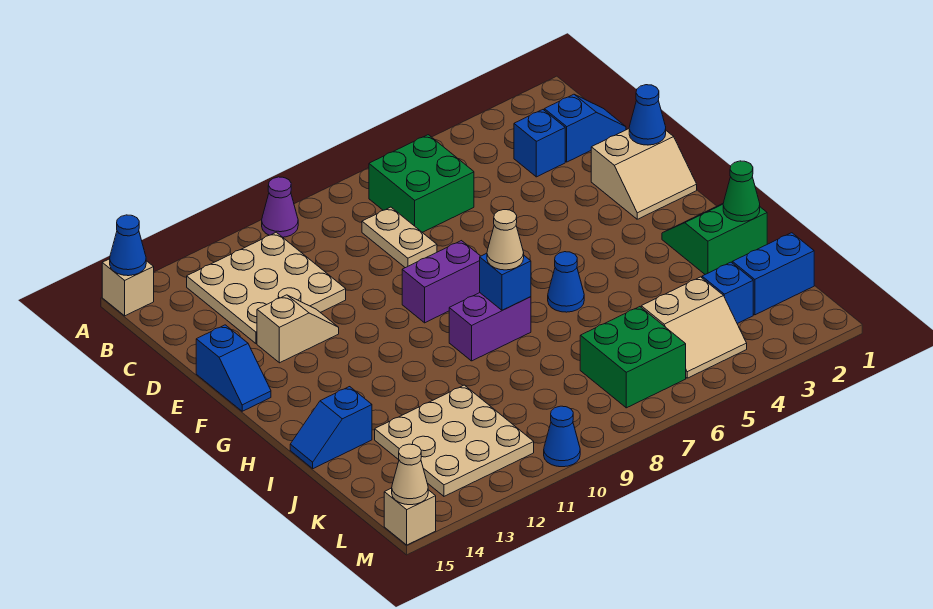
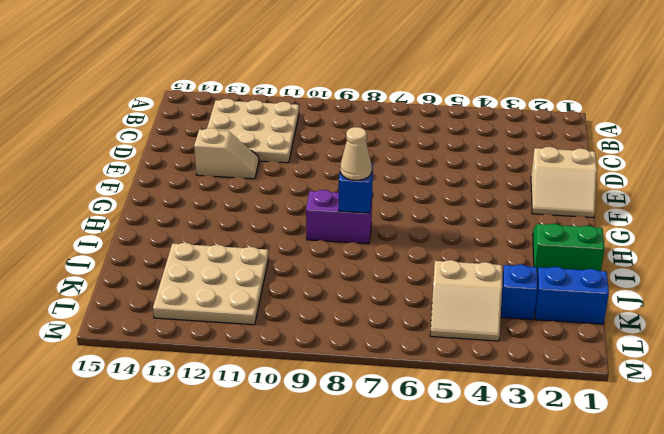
none -> purple cone A10 level 1
none -> tan brick A15 level 1
none -> green brick B6:C7 level 1

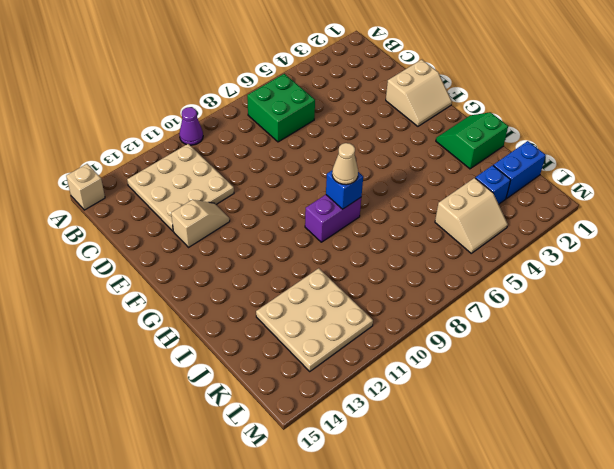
none -> blue slope C1:C2 level 1 top 2
none -> blue brick C3 level 1
none -> tan plate C8:D8 level 1

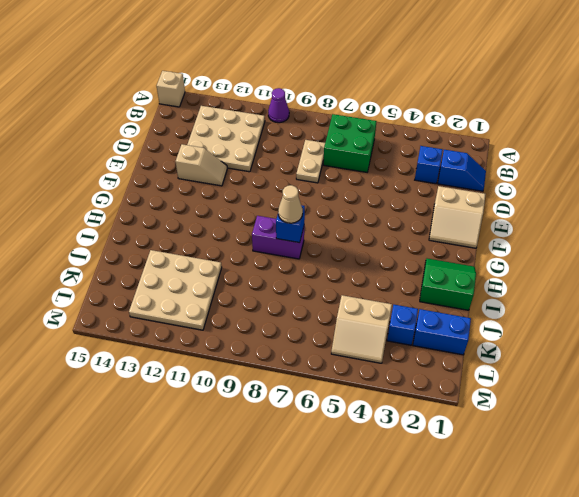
none -> blue slope E15:F15 level 1 top E
none -> purple brick F8:F9 level 1
none -> blue cone H6 level 1

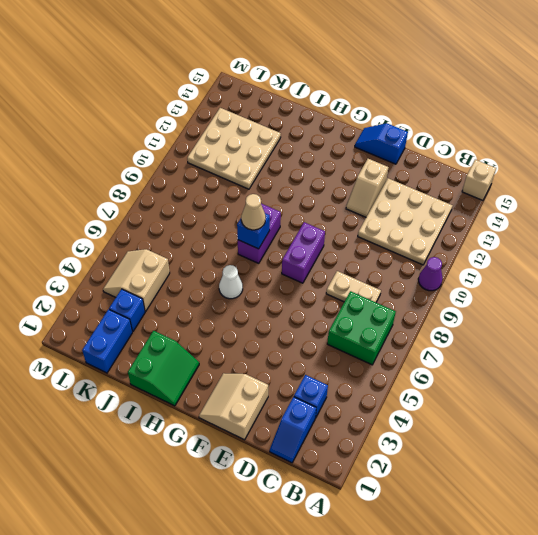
white cone H6 level 1 -> blue cone H6 level 1
none -> blue slope I14:I15 level 1 top 14
none -> green brick K6:L7 level 1
none -> blue cone M10 level 1

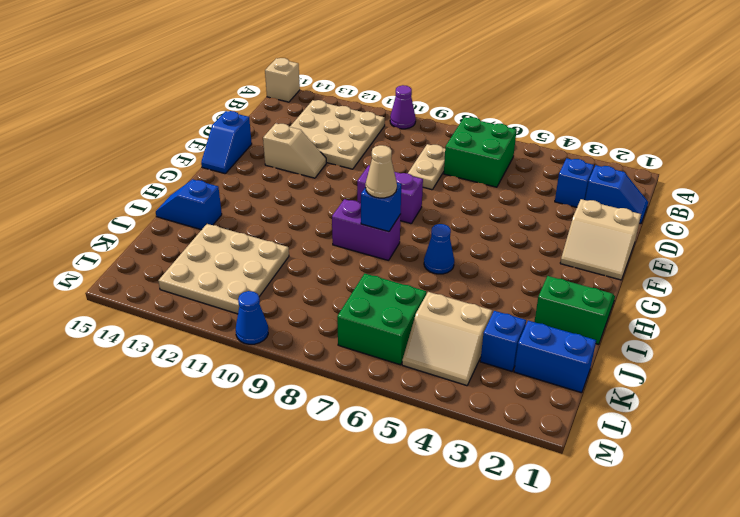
none -> tan brick M15 level 1
none -> blue cone A15 level 2
none -> blue cone E1 level 2

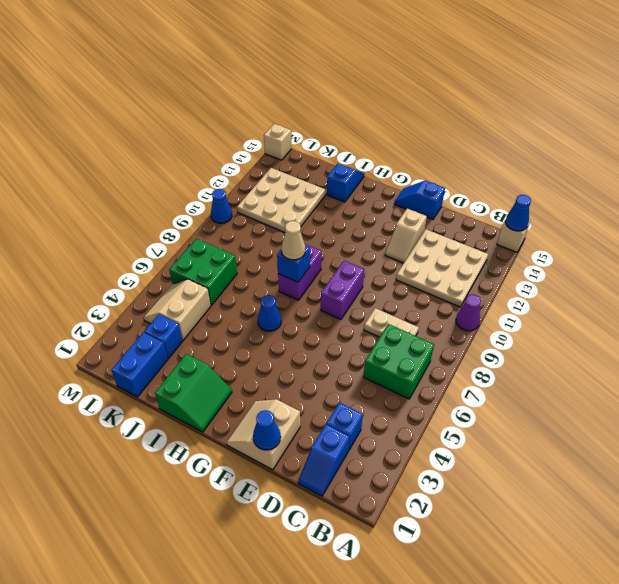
none -> green cone I1 level 2
none -> tan cone M15 level 2

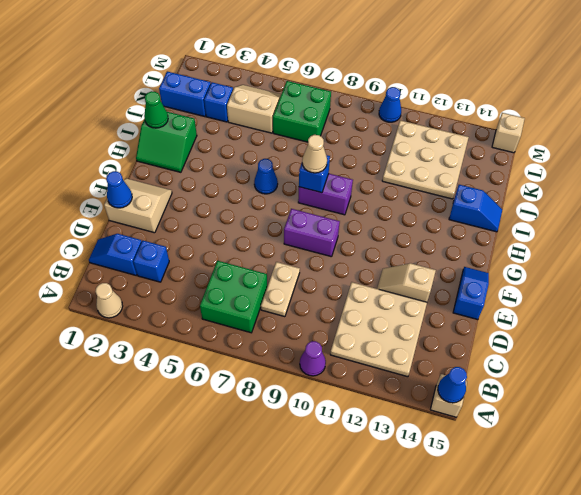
tan cone A2 level 1 -> tan cone M15 level 2

